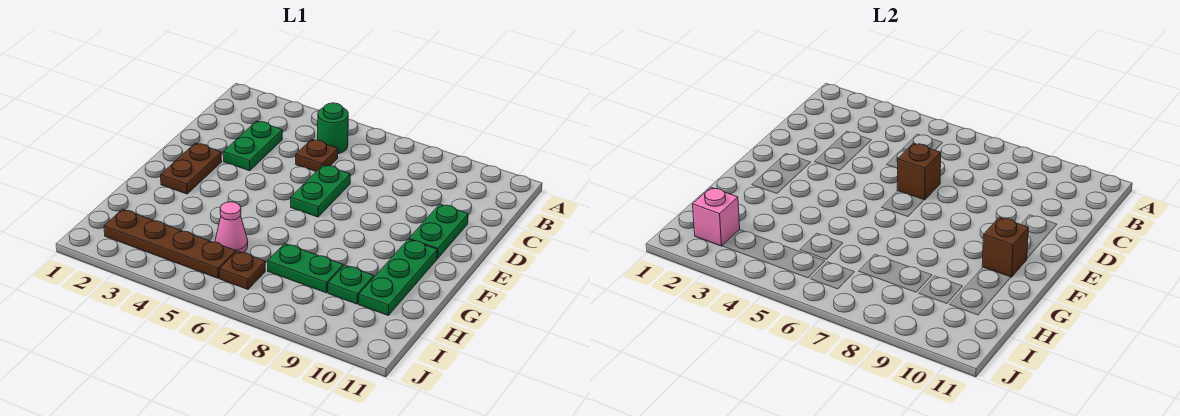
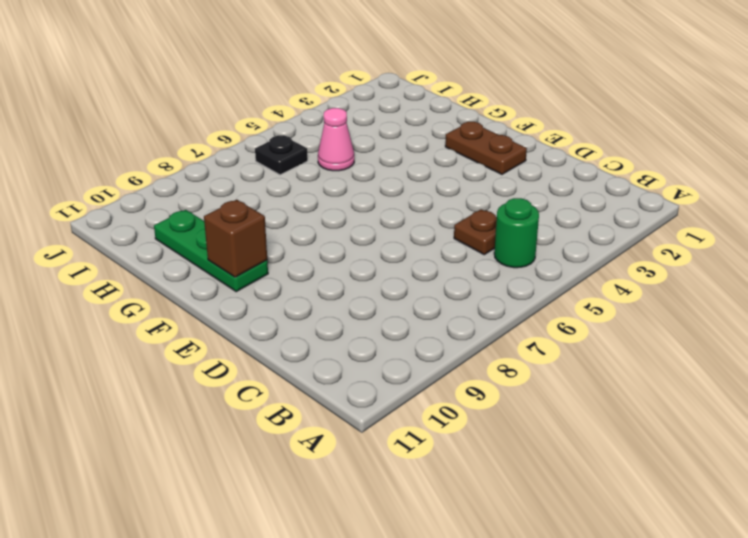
black plate I6 level 1 -> brown plate I6 level 1
none -> green plate C3:D3 level 1
none -> green plate D6:E6 level 1
none -> green plate D10:E10 level 1

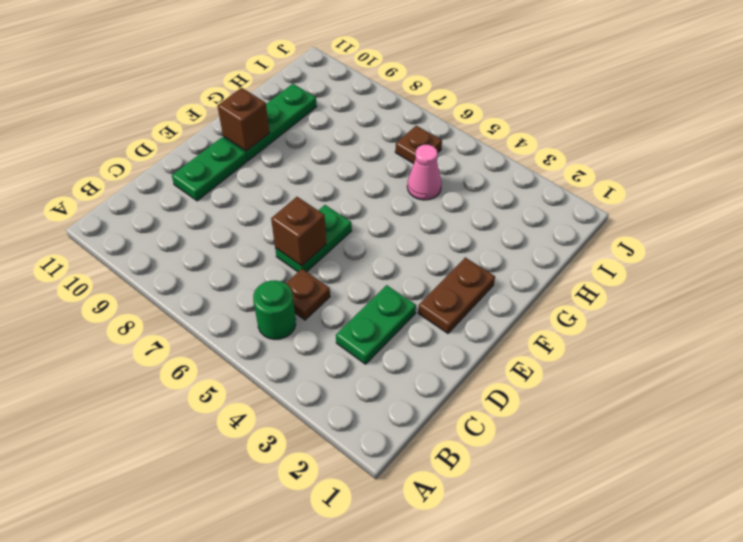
none -> green plate H7:H8 level 1
none -> green plate H9 level 1
none -> brown plate I2:I5 level 1

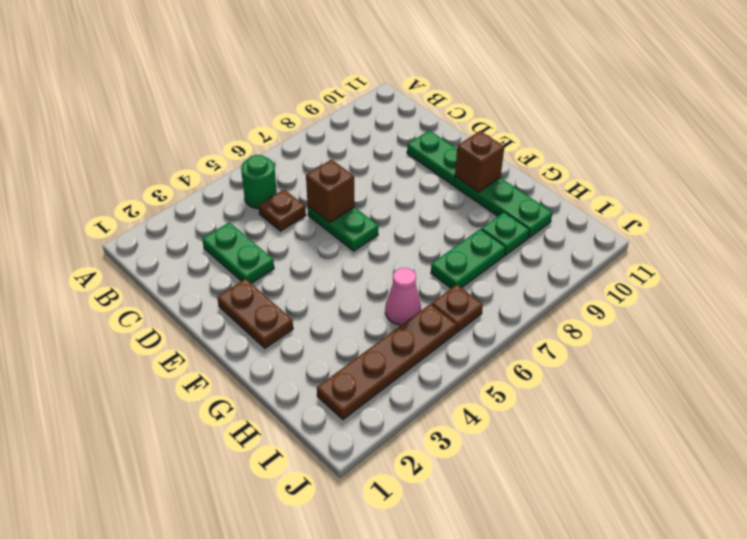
none -> pink brick I2 level 2

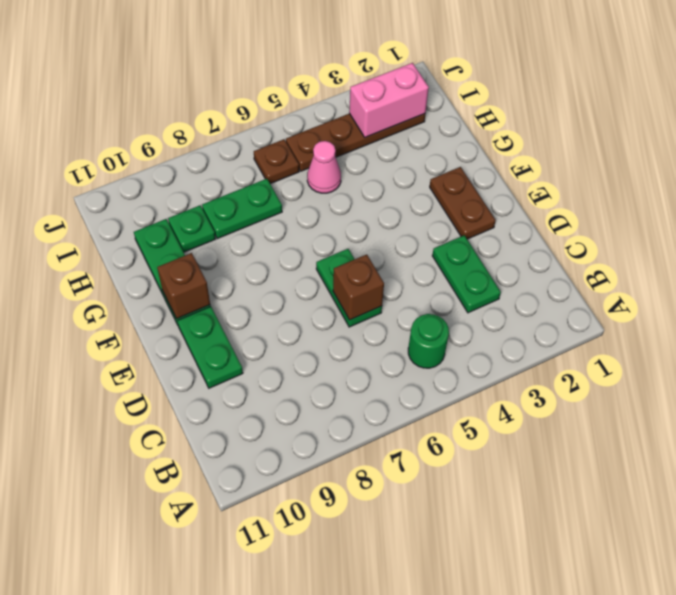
pink brick I2:I3 level 2 -> pink brick I2 level 2
none -> brown plate C5 level 1

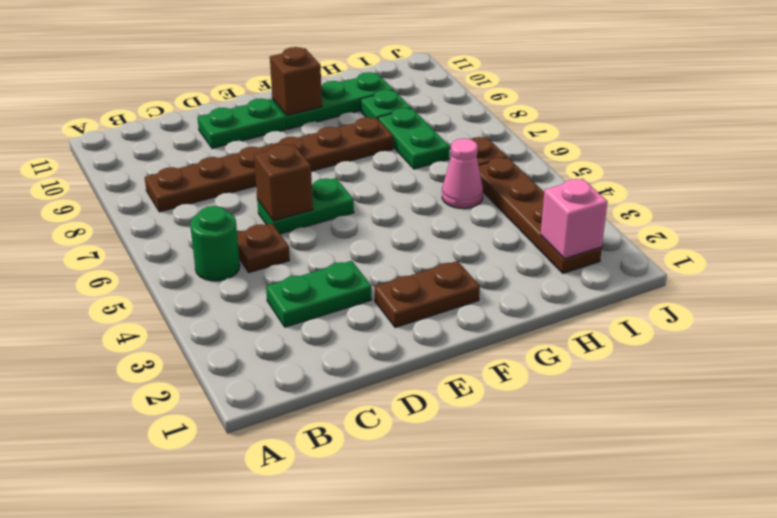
brown plate B8:G8 level 1 -> none

